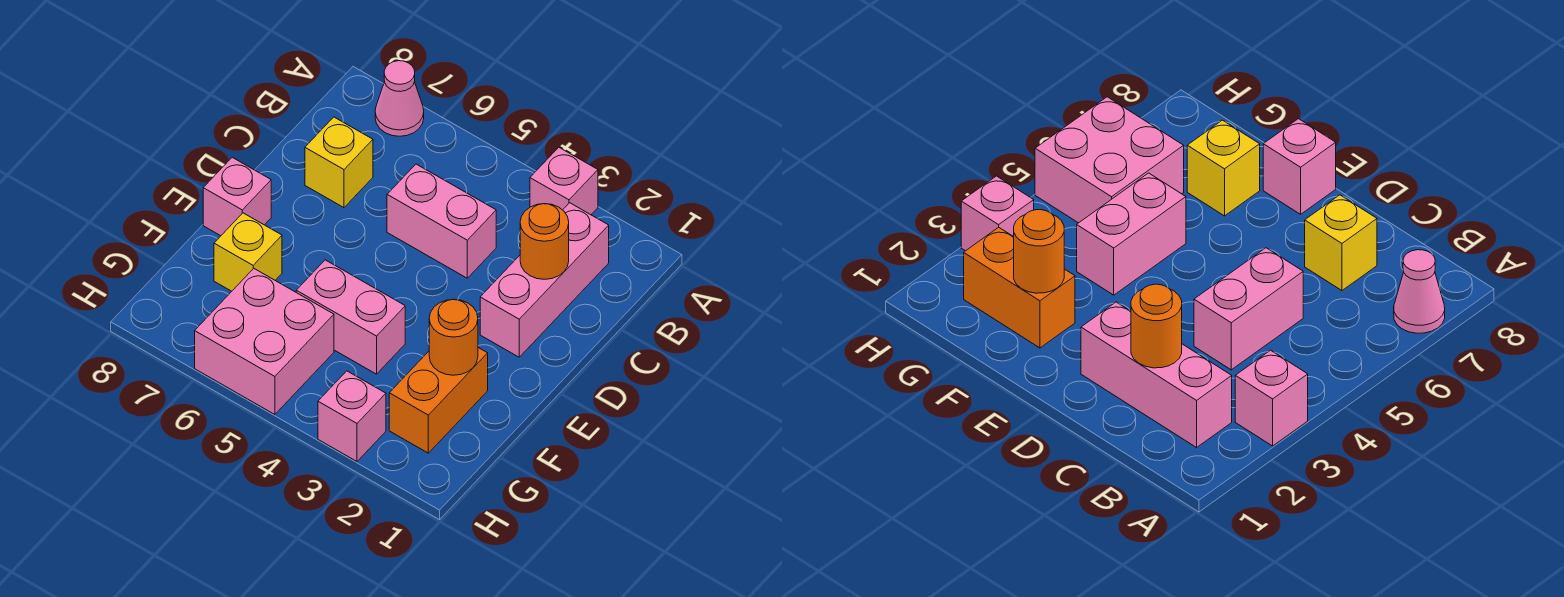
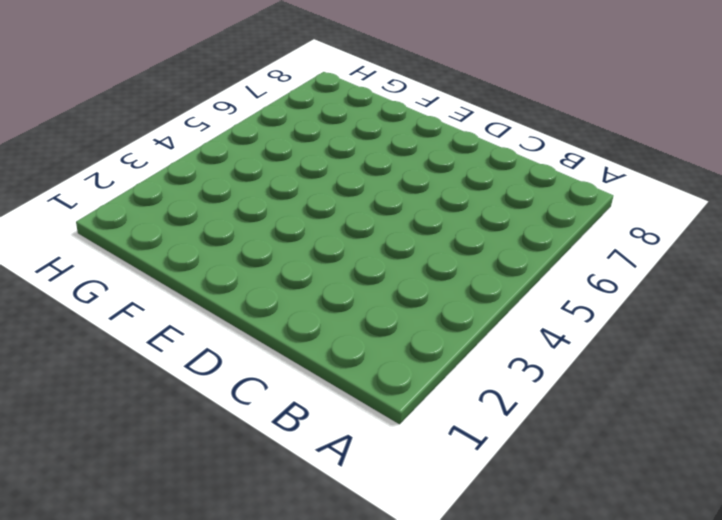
none -> pink brick A3 level 1
none -> pink cone A7 level 1
none -> pink brick B2:D2 level 1

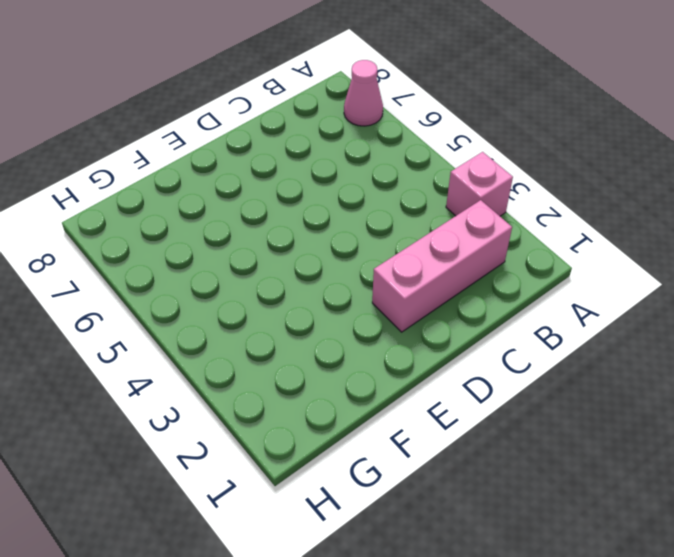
none -> pink brick C4:C5 level 1
none -> yellow brick C7 level 1
none -> pink brick E8 level 1

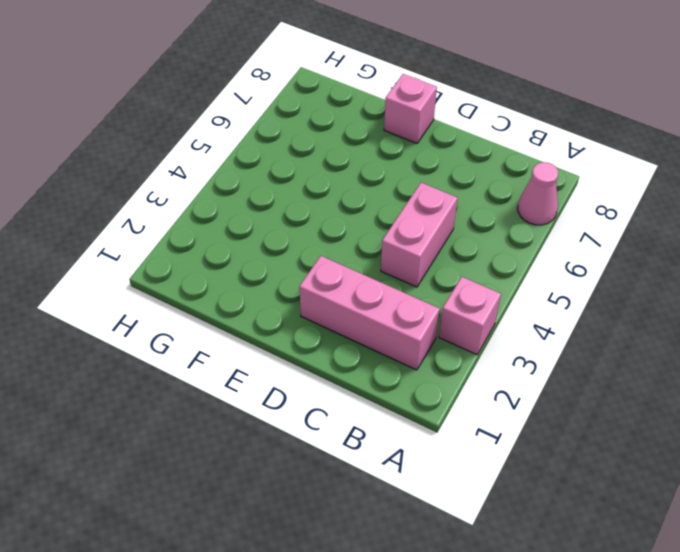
none -> yellow brick C7 level 1
none -> orange brick F2:G2 level 1
none -> pink brick F4:F5 level 1

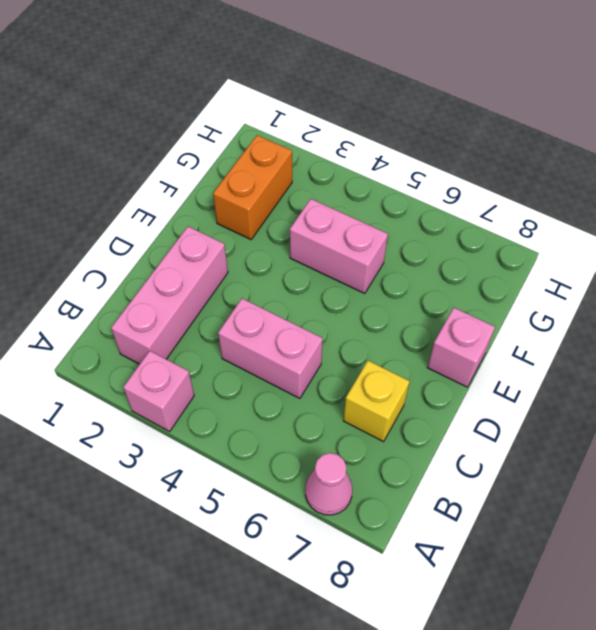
none -> yellow brick F7 level 1
none -> pink brick G5:H6 level 1
none -> pink brick H3 level 1

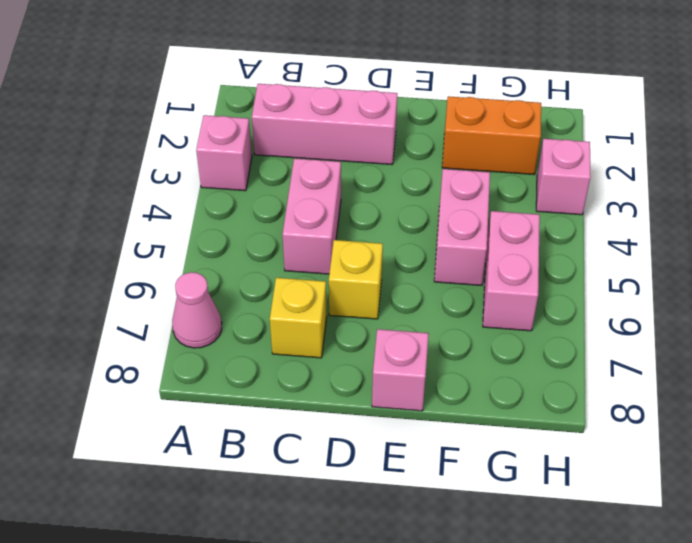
yellow brick D6 level 1 -> yellow brick F7 level 1
pink brick G5:G6 level 1 -> pink brick G5:H6 level 1
none -> orange round brick C2 level 2
none -> orange round brick F2 level 2

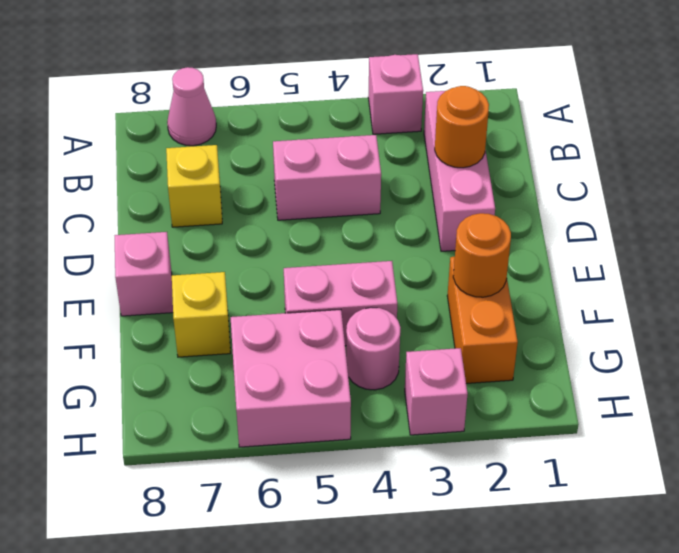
pink round brick G4 level 1 -> none

